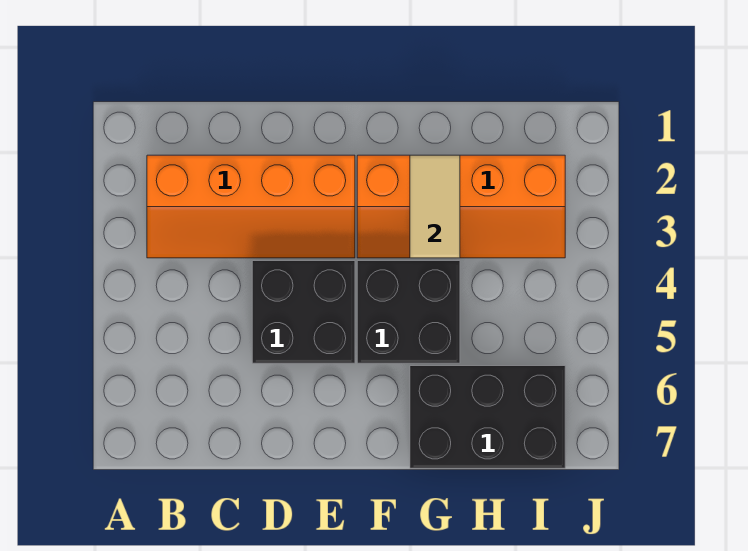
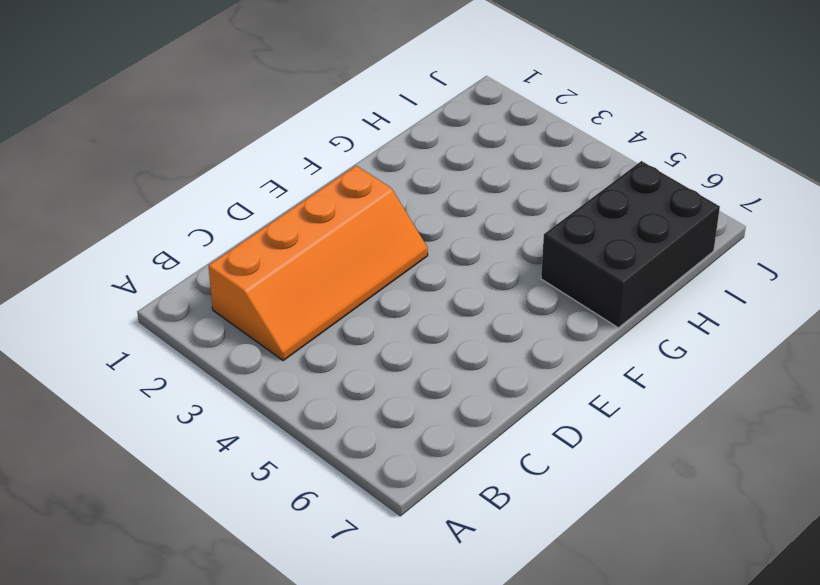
none -> black brick D4:E5 level 1
none -> orange slope F2:I3 level 1 top 2

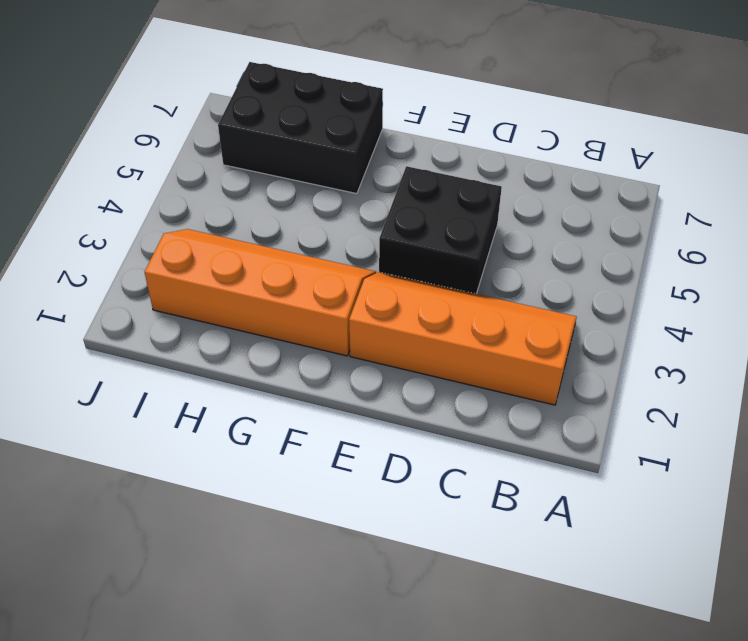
none -> black brick F4:G5 level 1
none -> tan tile G2:G3 level 2

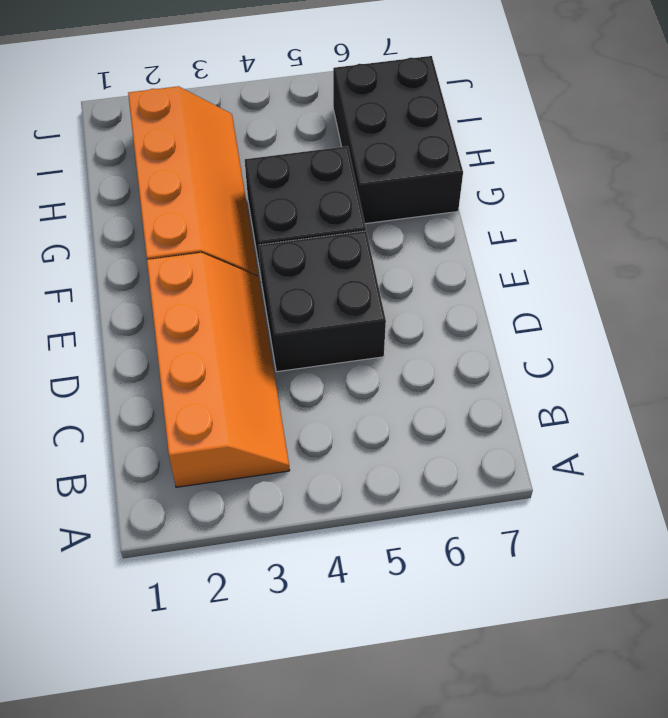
none -> tan tile G2:G3 level 2

